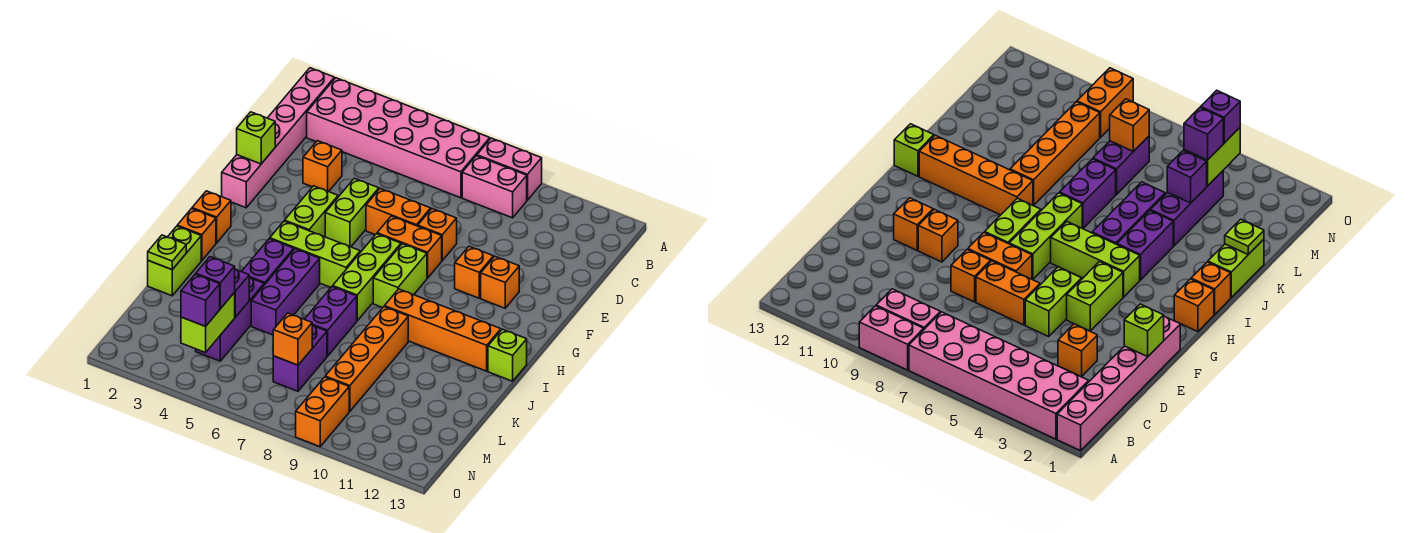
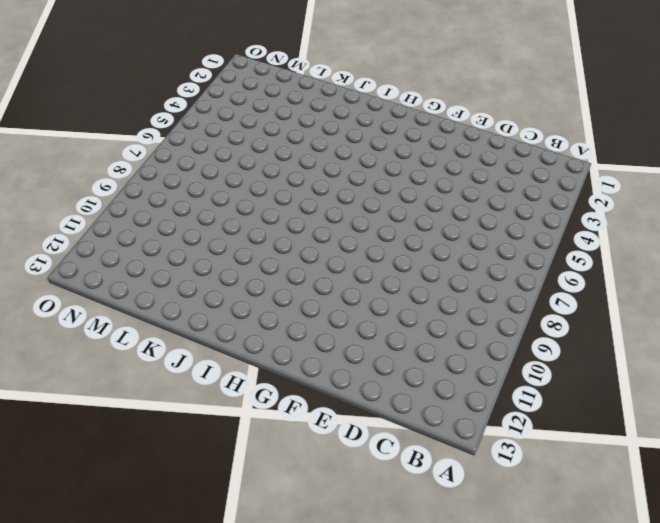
none -> pink brick A1:F1 level 1
none -> pink brick A2:B7 level 1
none -> pink brick A8:A9 level 1
none -> pink brick B8:B9 level 1

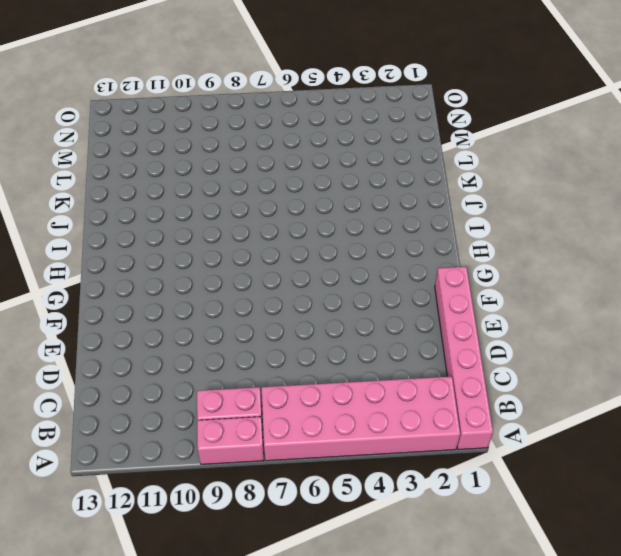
none -> orange brick D3 level 1
none -> lime brick E5:F5 level 1
none -> orange brick E6:E7 level 1
none -> orange brick E8 level 1

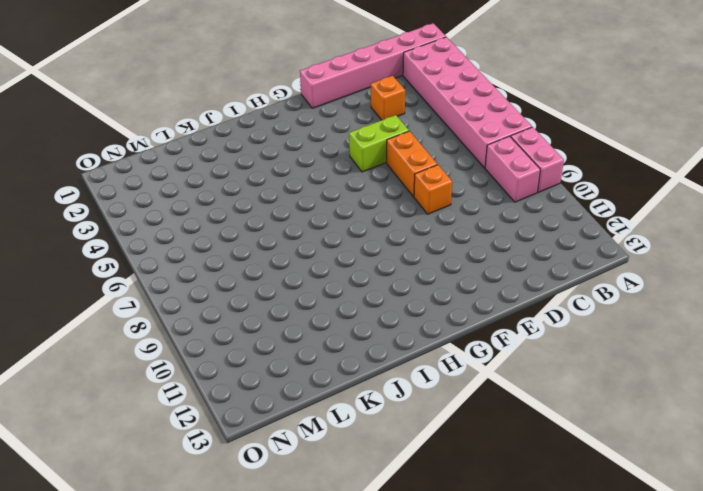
none -> lime brick F4:G4 level 1
none -> orange brick F7:F8 level 1
none -> orange brick F10 level 1
none -> orange brick F11 level 1

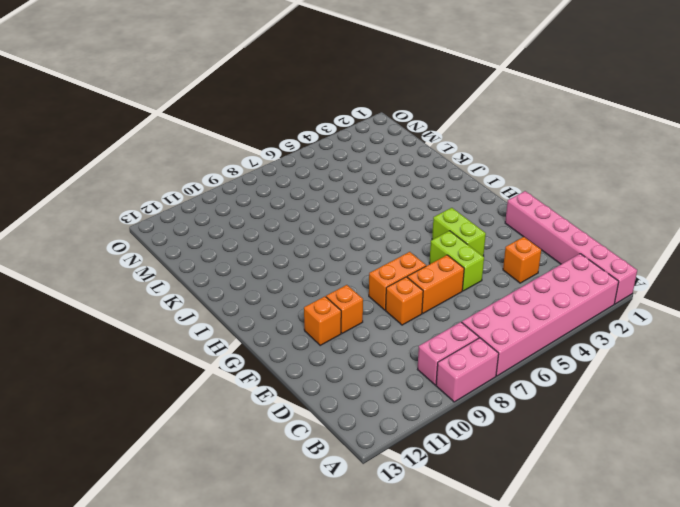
none -> lime brick G7:I7 level 1
none -> lime brick G8:H8 level 1
none -> orange brick H1 level 1
none -> lime brick H4:H6 level 1

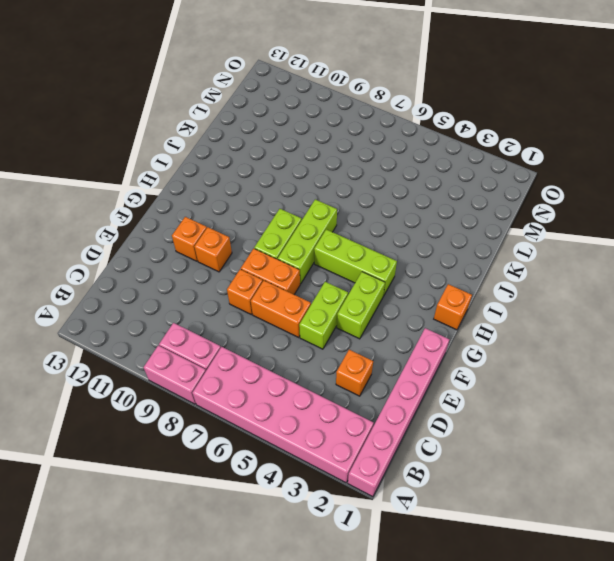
none -> orange brick I1 level 1
none -> purple brick I4:J4 level 1
none -> purple brick I5:K5 level 1
none -> orange brick I9:I12 level 1

